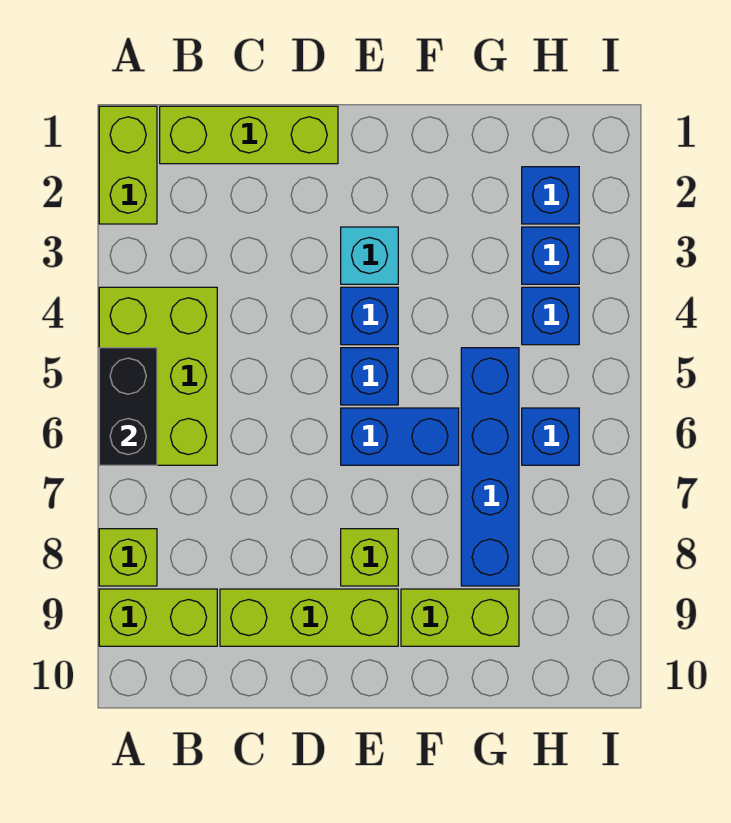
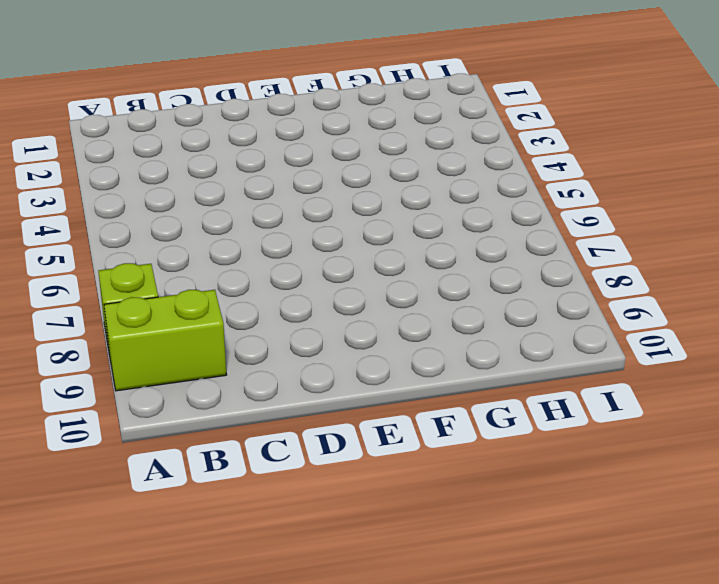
none -> lime brick A1:A2 level 1
none -> lime brick A4:B6 level 1
none -> lime brick B1:D1 level 1

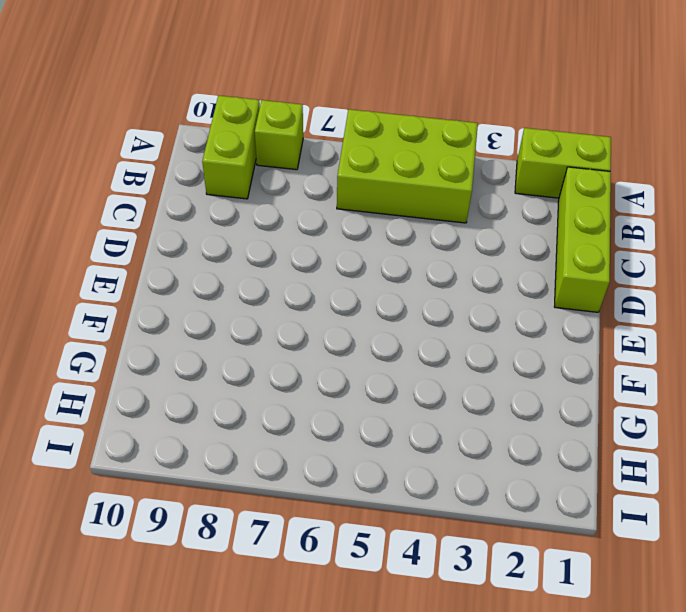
none -> lime brick C9:E9 level 1
none -> cyan brick E3 level 1
none -> blue brick E4 level 1

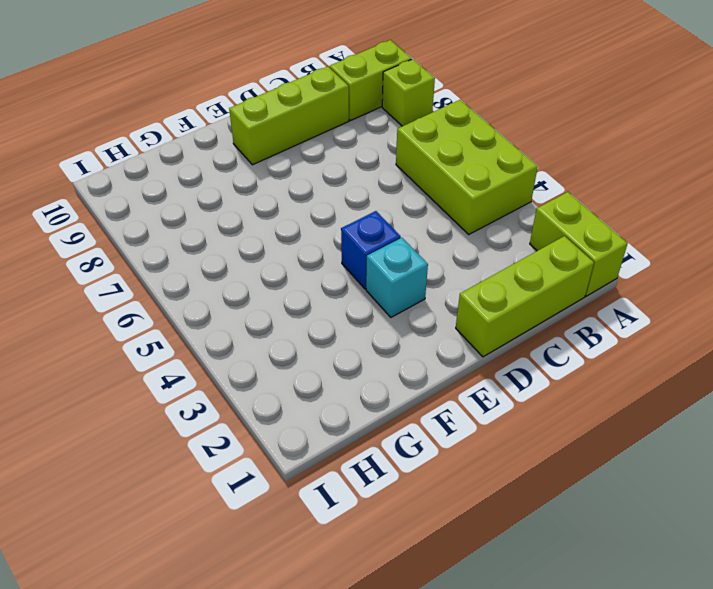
none -> blue brick E5 level 1
none -> blue brick E6:F6 level 1
none -> lime brick E8 level 1

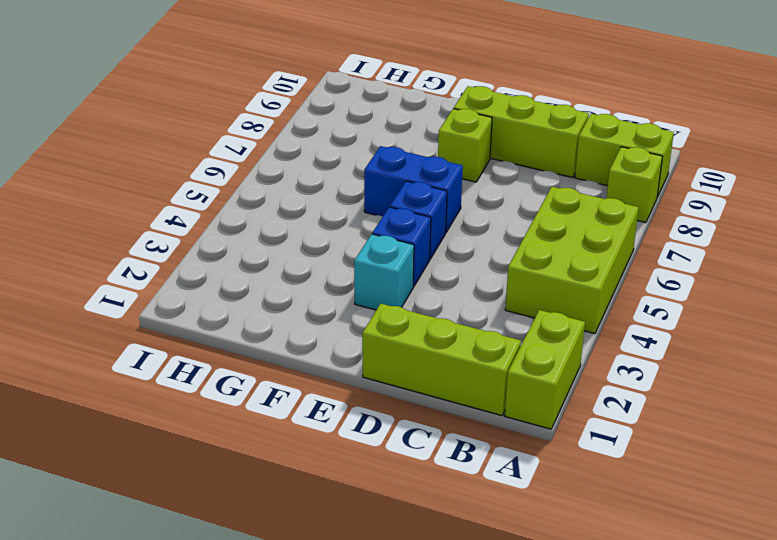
none -> lime brick F9:G9 level 1
none -> blue brick G5:G8 level 1
none -> blue brick H2 level 1

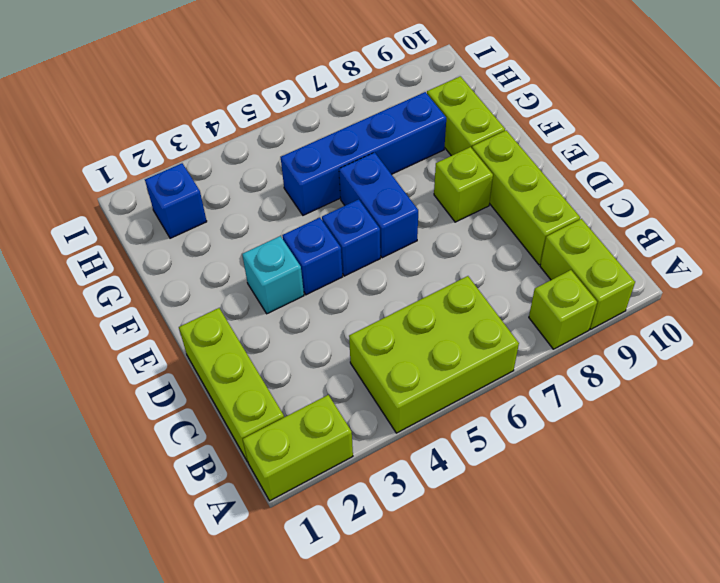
none -> blue brick H3 level 1
none -> blue brick H4 level 1
none -> blue brick H6 level 1

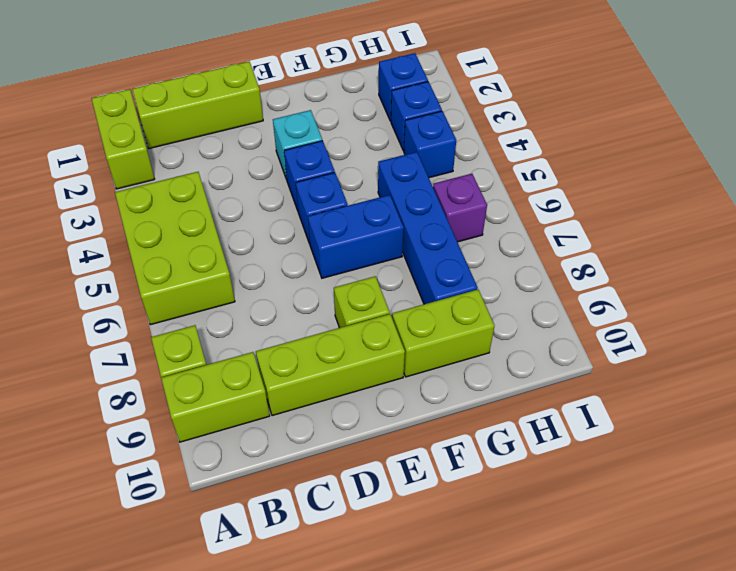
purple brick H6 level 1 -> blue brick H6 level 1
none -> black brick A5:A6 level 2

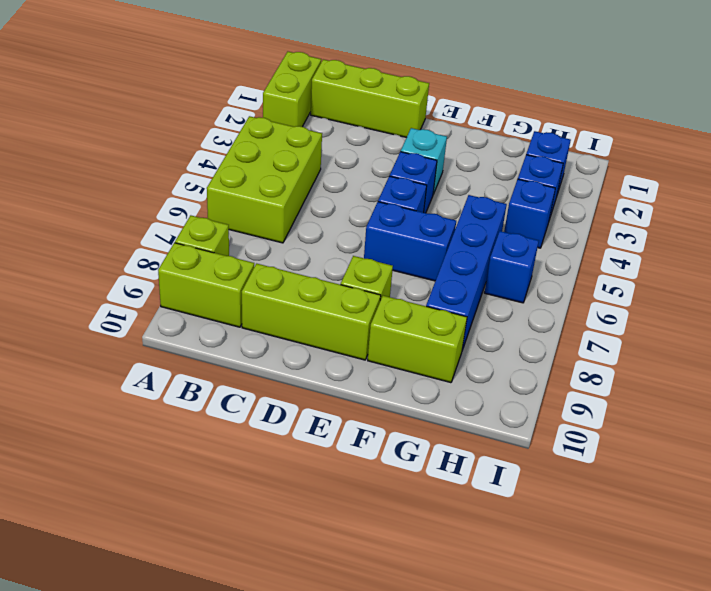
none -> black brick A5:A6 level 2

